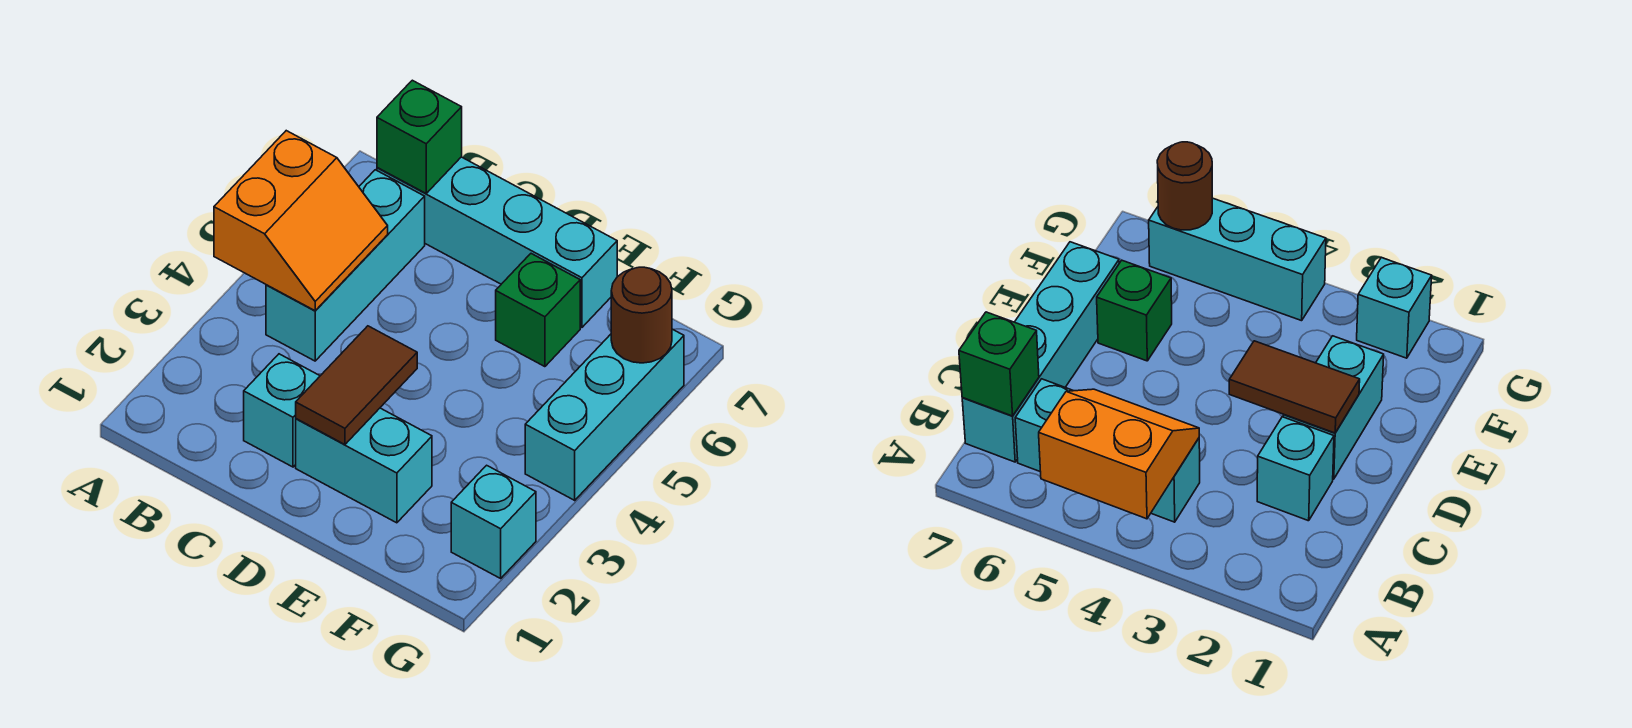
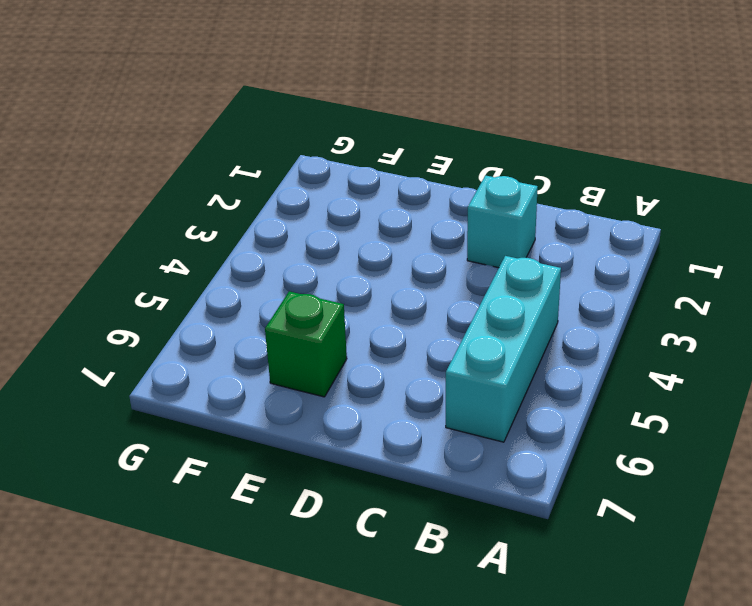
none -> cyan brick B7:E7 level 1
none -> cyan brick D2:E2 level 1

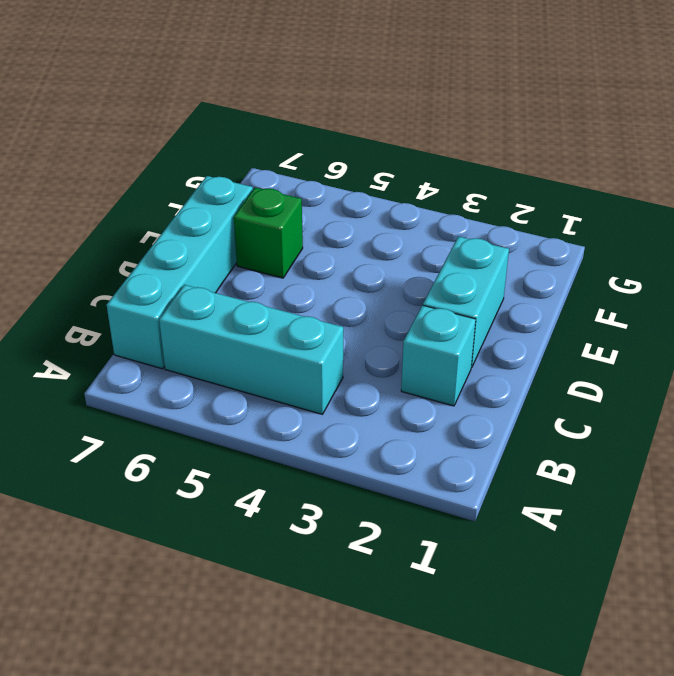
none -> cyan brick G2 level 1
none -> cyan brick G4:G6 level 1

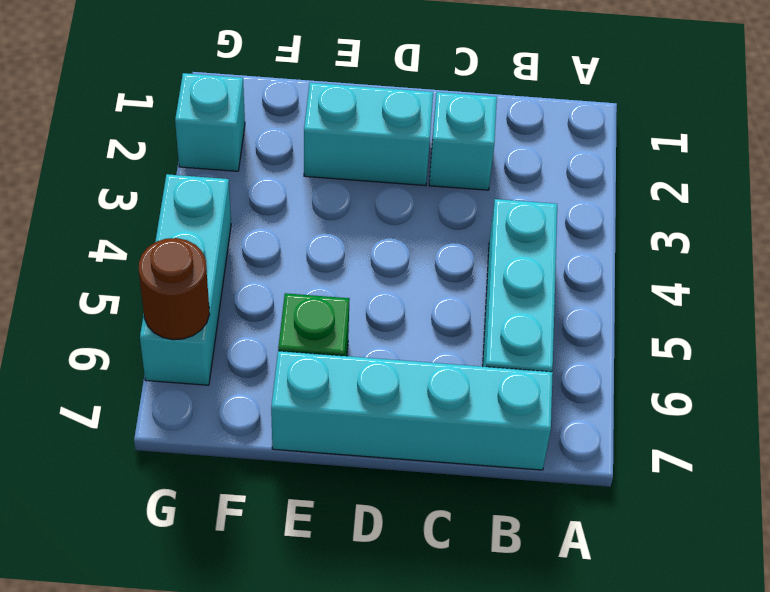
none -> orange slope A4:B5 level 2 top A
none -> green brick B7 level 2

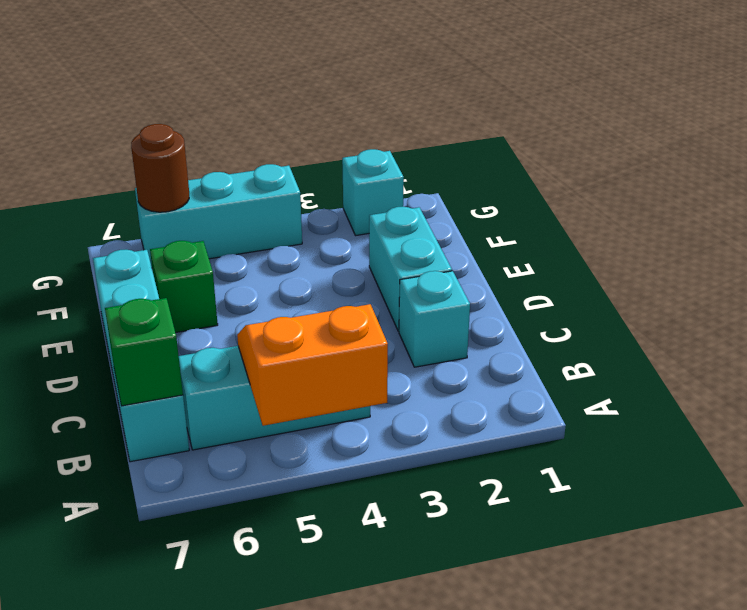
none -> brown tile D2:D3 level 2

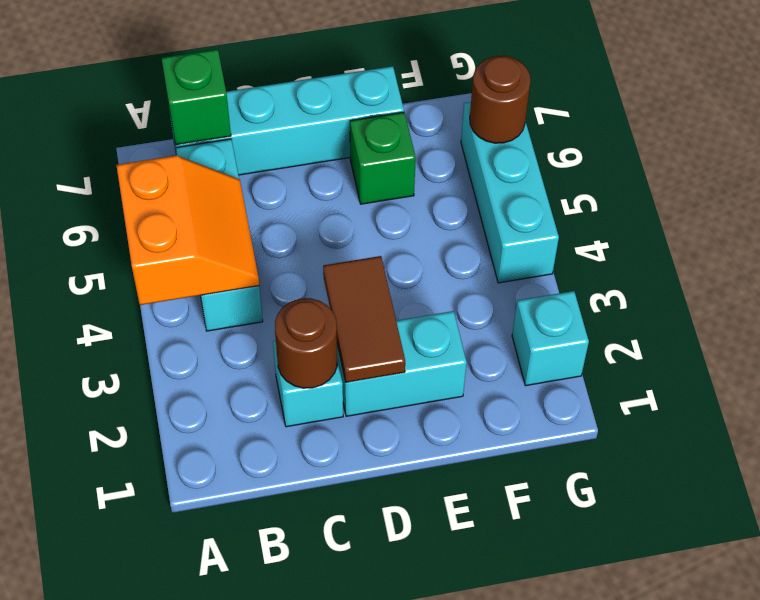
brown round brick C2 level 2 -> none

